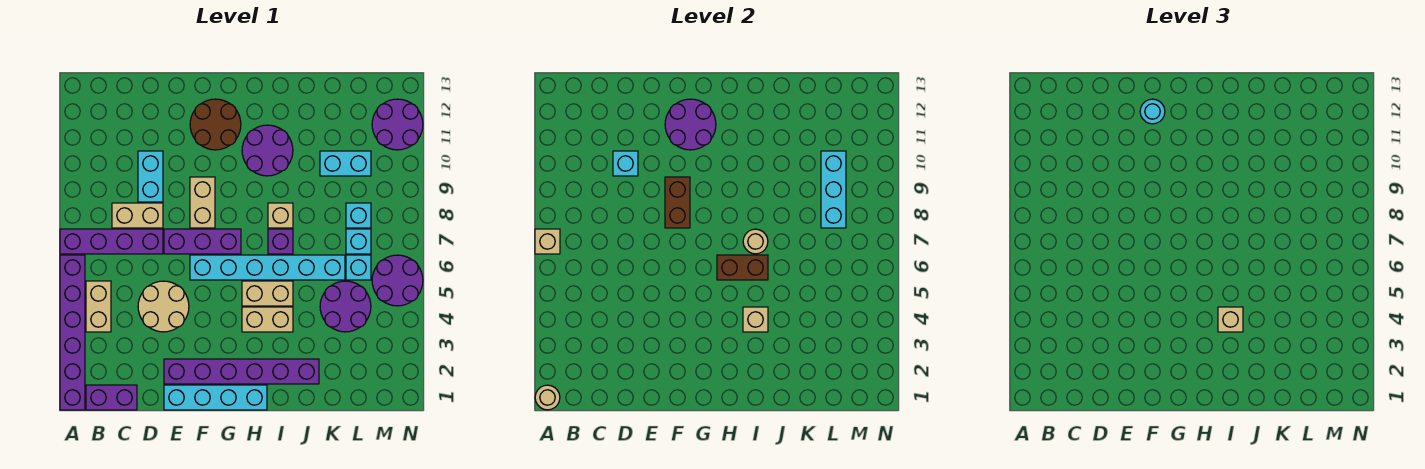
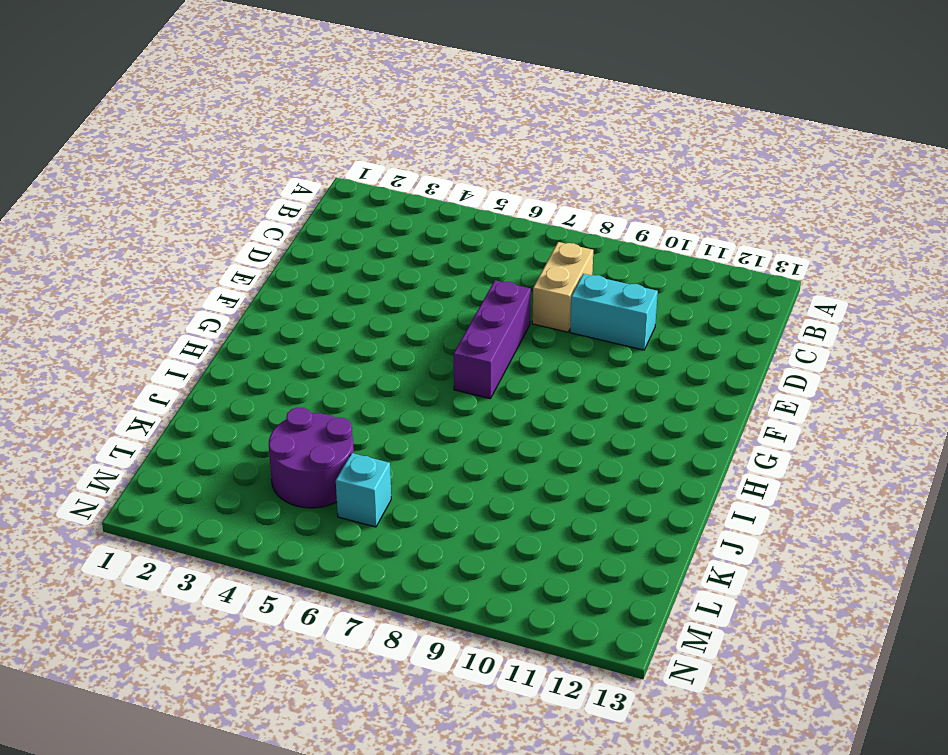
none -> purple brick A1:A6 level 1
none -> purple brick A7:D7 level 1
none -> purple brick B1:C1 level 1
none -> tan brick B4:B5 level 1

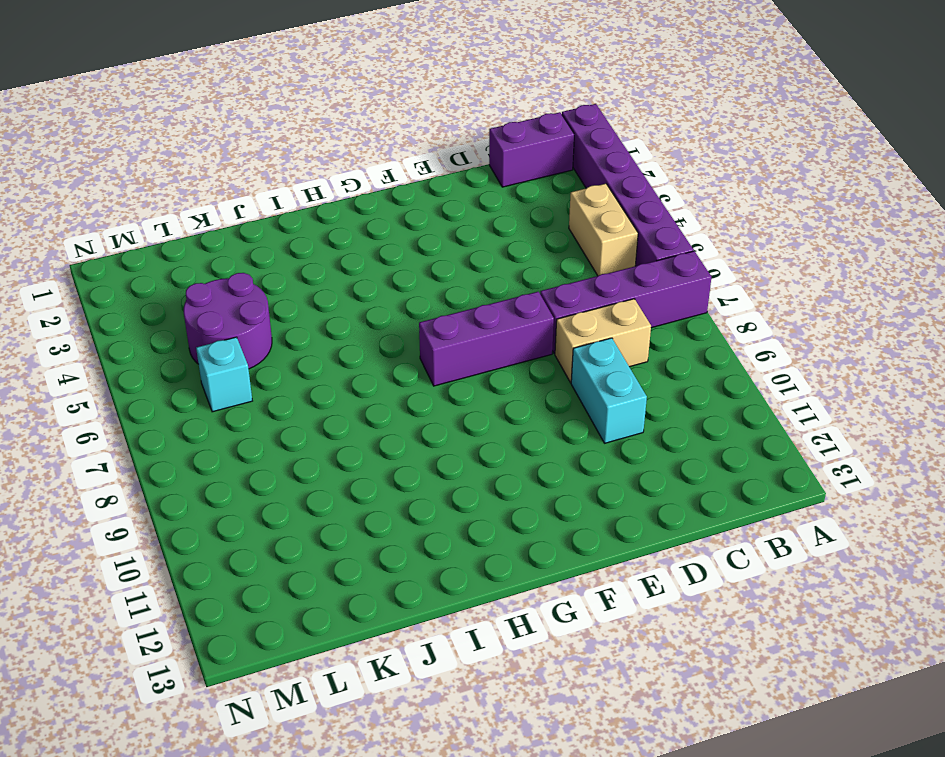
none -> tan round brick D4:E5 level 1
none -> cyan brick E1:H1 level 1
none -> purple brick E2:J2 level 1
none -> cyan brick F6:K6 level 1

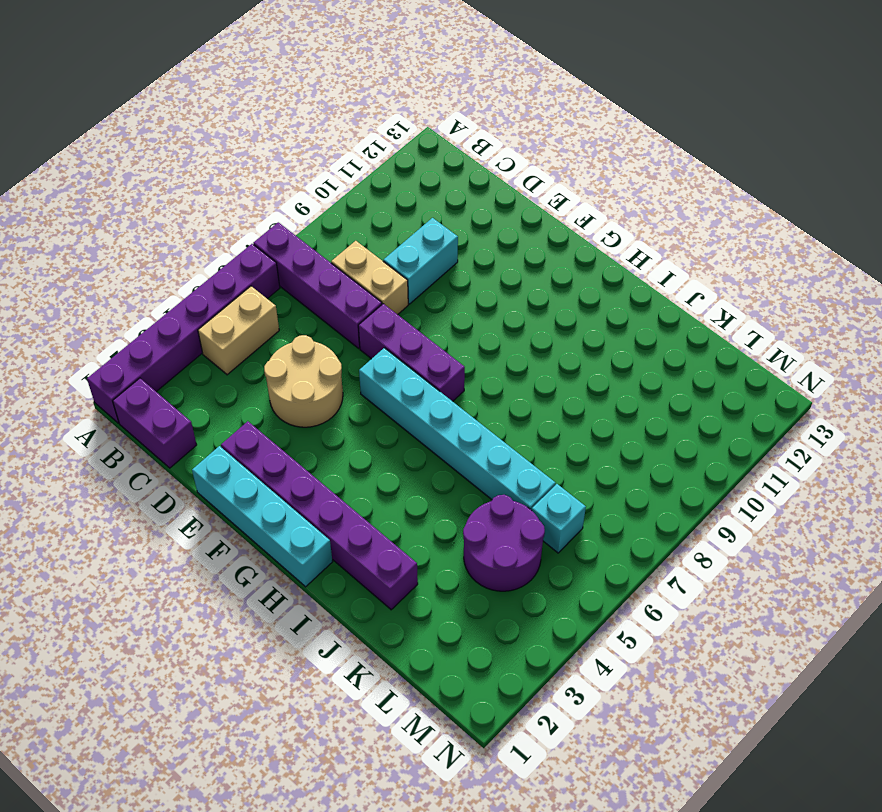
none -> tan brick F8:F9 level 1
none -> brown round brick F11:G12 level 1
none -> tan brick H4:I4 level 1
none -> tan brick H5:I5 level 1

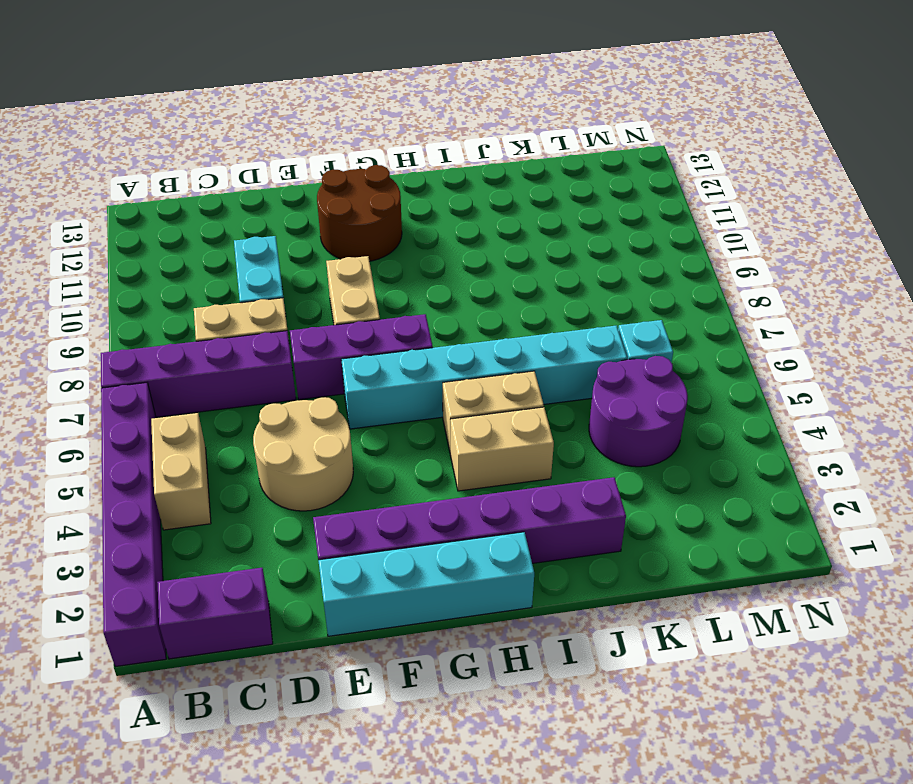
none -> purple round brick H10:I11 level 1
none -> purple brick I7 level 1
none -> tan brick I8 level 1
none -> cyan brick K10:L10 level 1

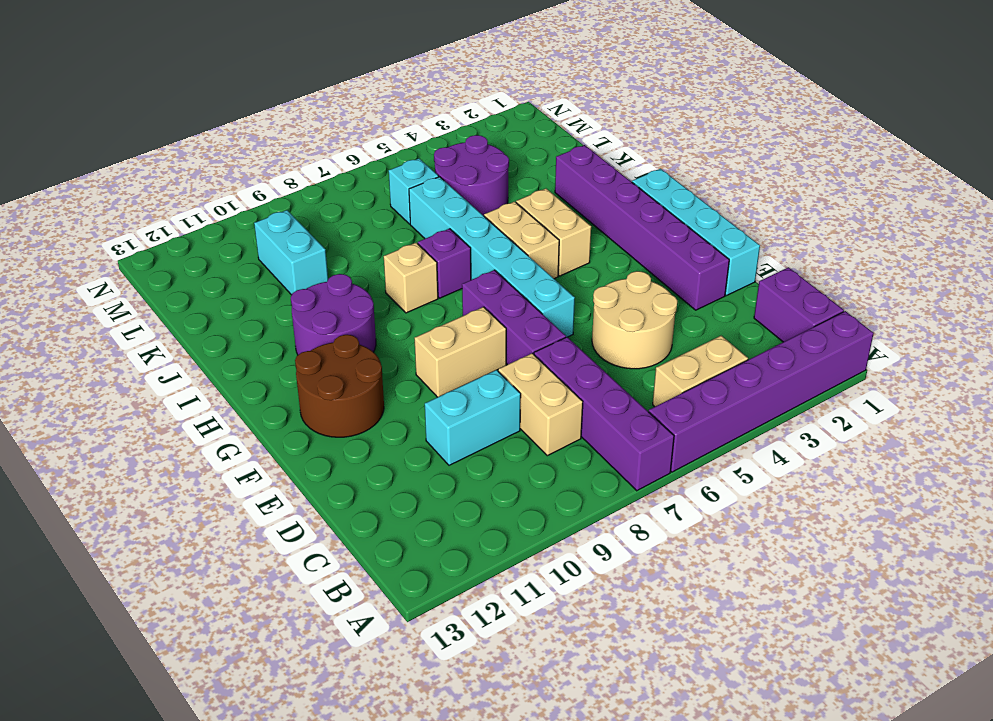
none -> cyan brick L7 level 1
none -> cyan brick L8 level 1
none -> purple round brick M5:N6 level 1
none -> purple round brick M11:N12 level 1

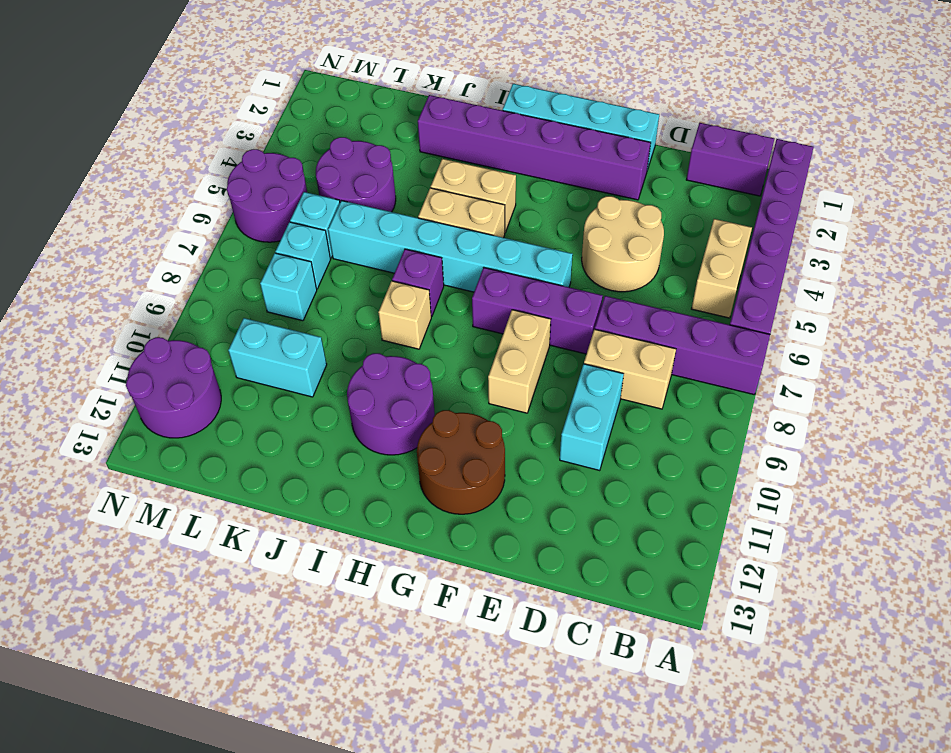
none -> tan round brick A1 level 2
none -> tan brick A7 level 2
none -> cyan brick D10 level 2
none -> brown brick F8:F9 level 2

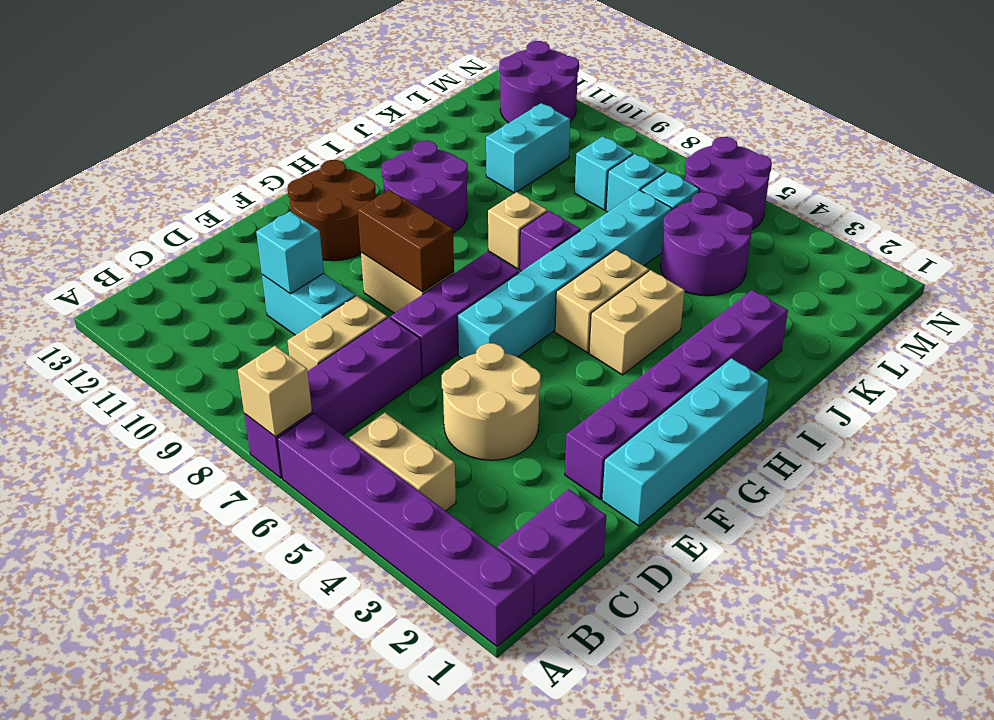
none -> tan round brick A1 level 2
none -> purple round brick F11:G12 level 2
none -> brown brick H6:I6 level 2
none -> tan brick I4 level 2

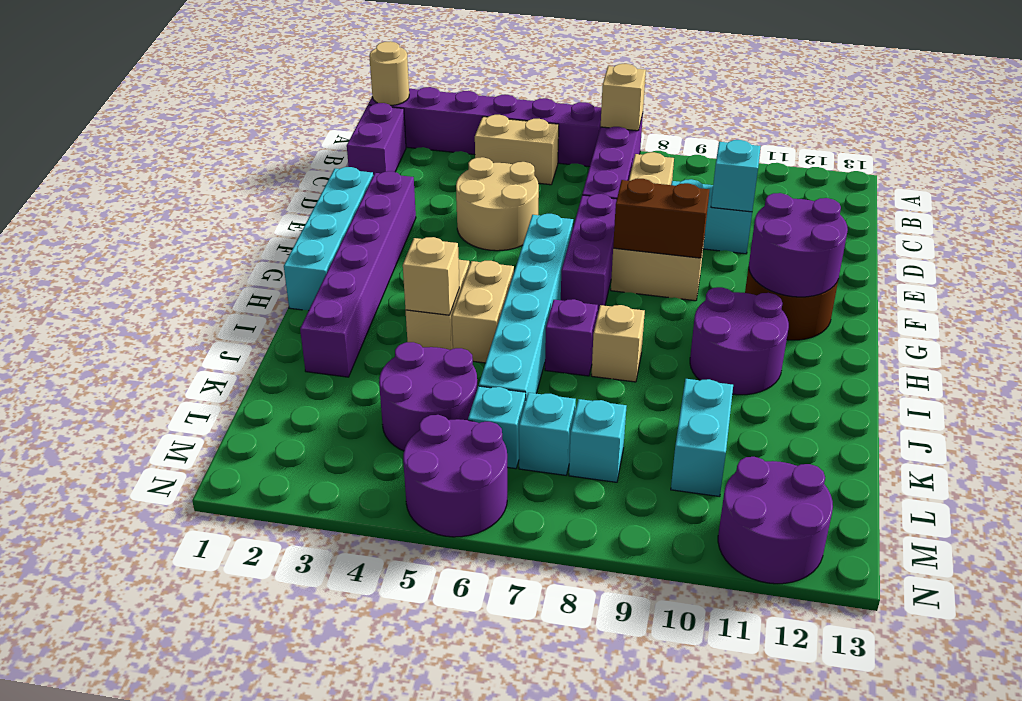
none -> brown brick H6:I6 level 2
none -> tan round brick I7 level 2
none -> cyan brick L8:L10 level 2
none -> cyan round brick F12 level 3

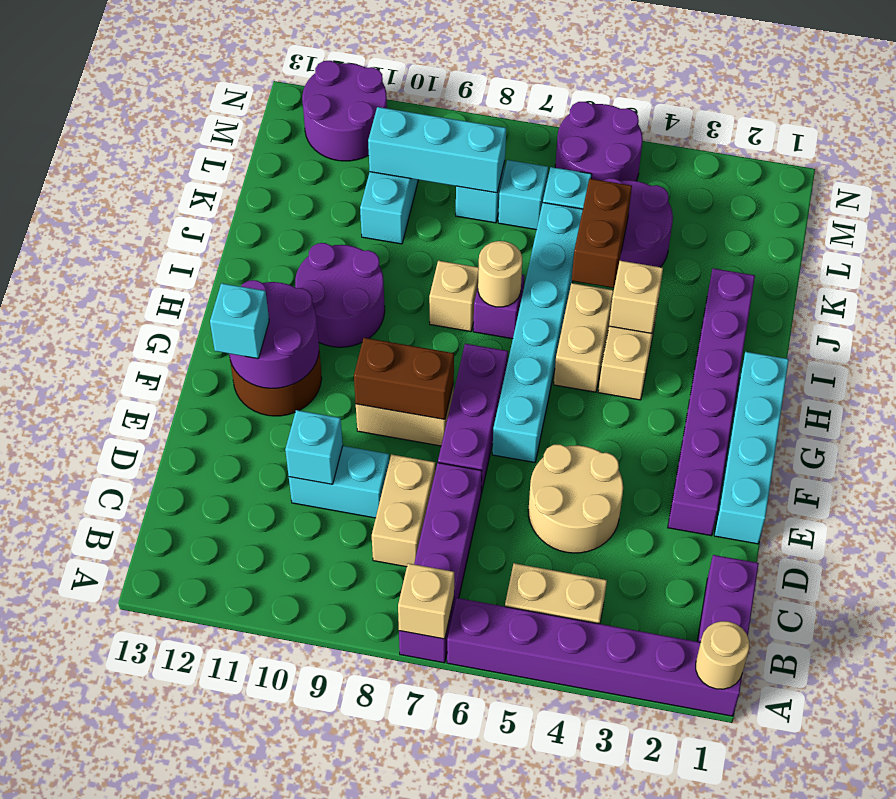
cyan brick F12 level 3 -> cyan round brick F12 level 3
brown brick J5:K5 level 2 -> brown brick H6:I6 level 2
none -> tan brick I4 level 3

